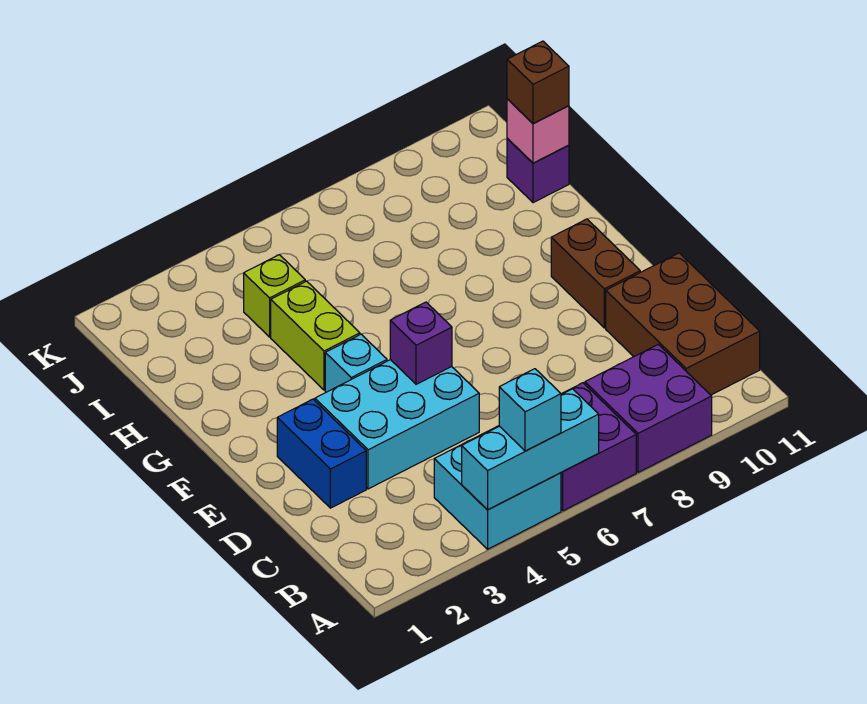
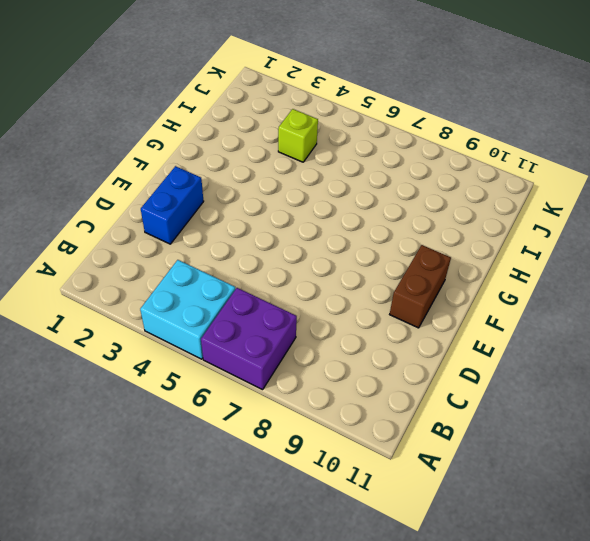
none -> purple brick A8:B9 level 1
none -> brown brick B10:D11 level 1
none -> cyan brick D3:E5 level 1

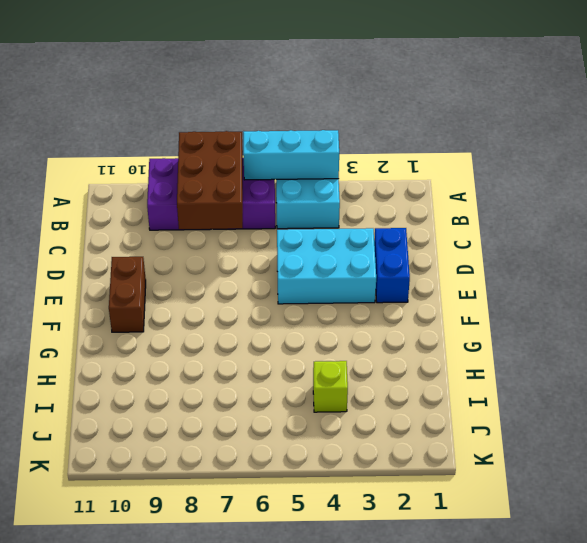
brown brick A7:C8 level 2 -> brown brick B10:D11 level 1
none -> cyan brick F4 level 1
none -> lime brick G4:H4 level 1
none -> purple brick I11 level 1

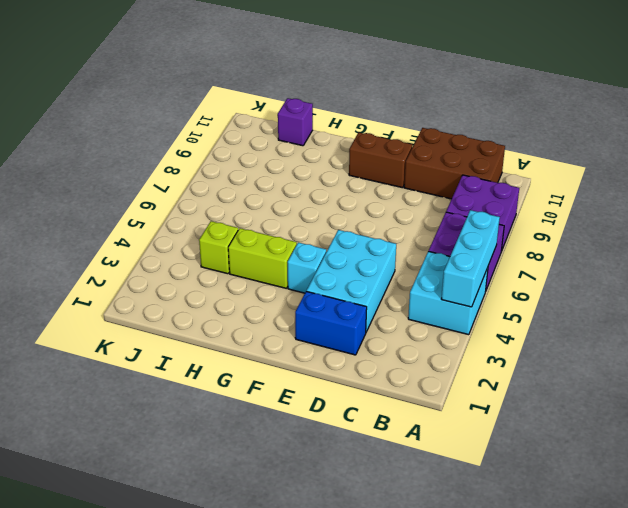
none -> purple brick E5 level 2
none -> pink brick I11 level 2
none -> cyan brick A5 level 3

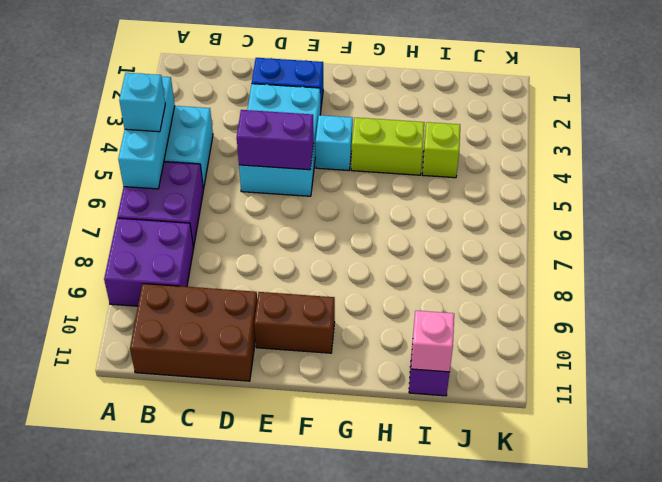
purple brick D5:E5 level 2 -> purple brick E5 level 2
none -> brown brick I11 level 3

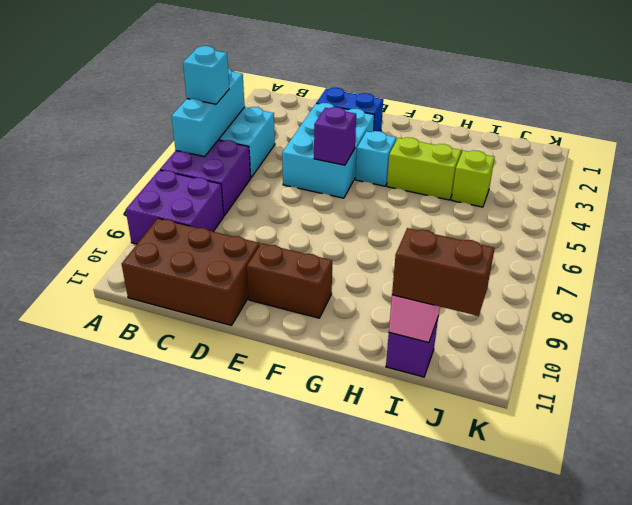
brown brick I11:J11 level 3 -> brown brick I11 level 3

